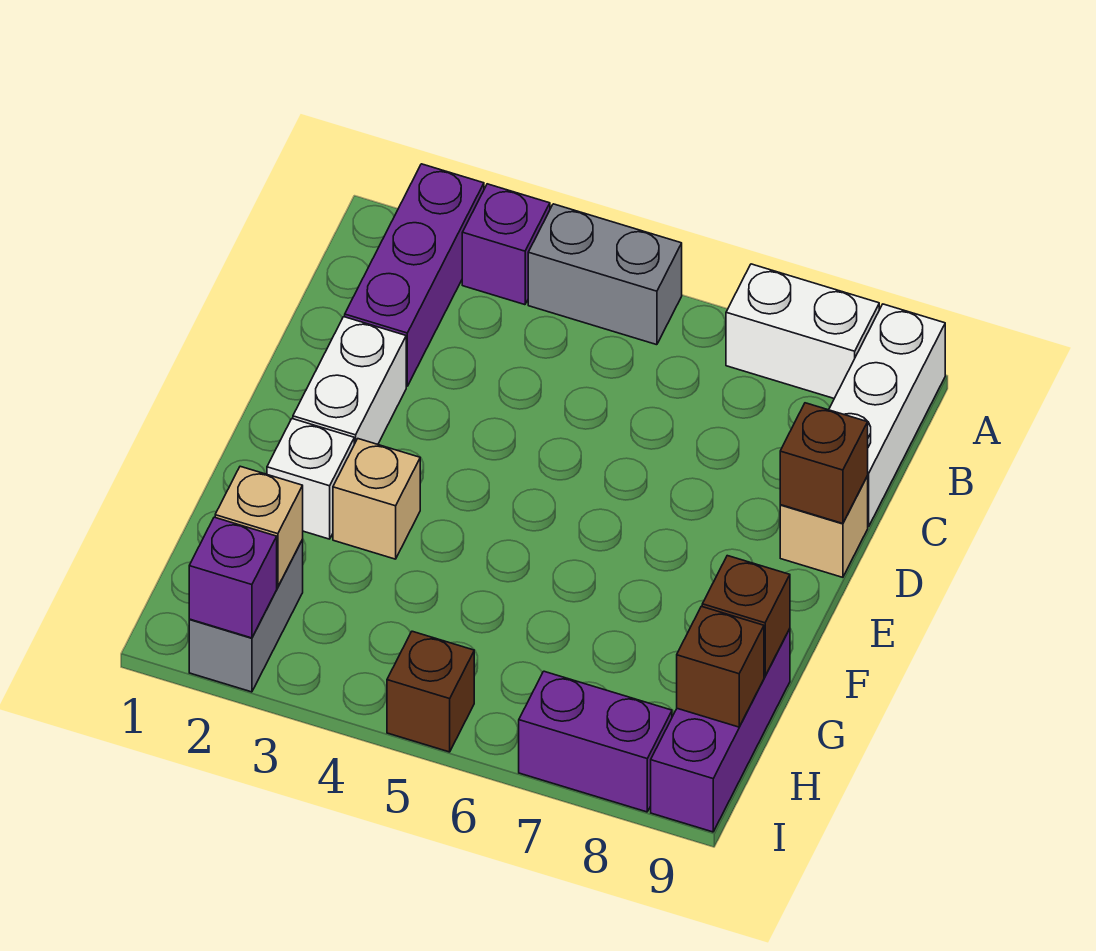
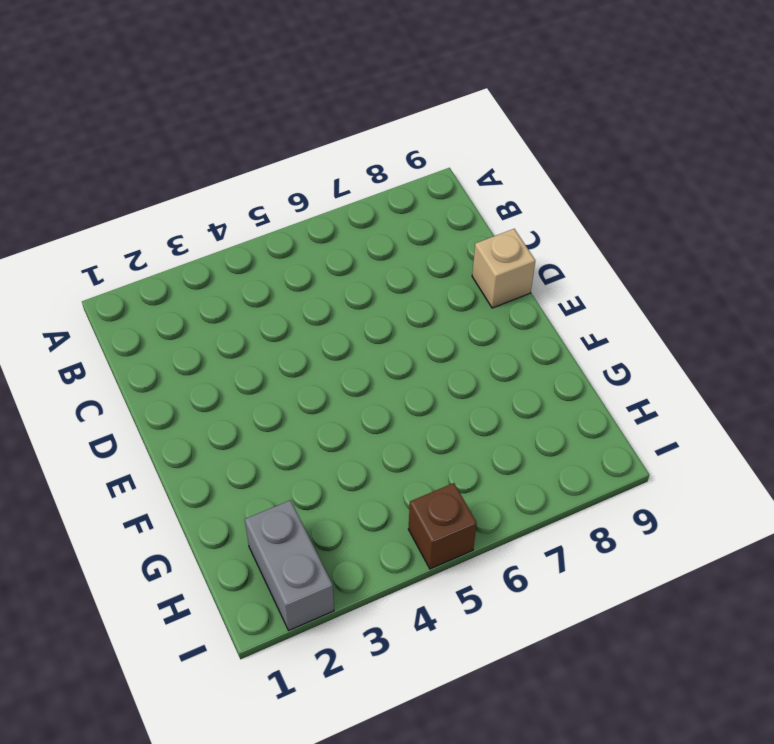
none -> purple brick A2:C2 level 1
none -> purple brick A3 level 1
none -> grey brick A4:A5 level 1

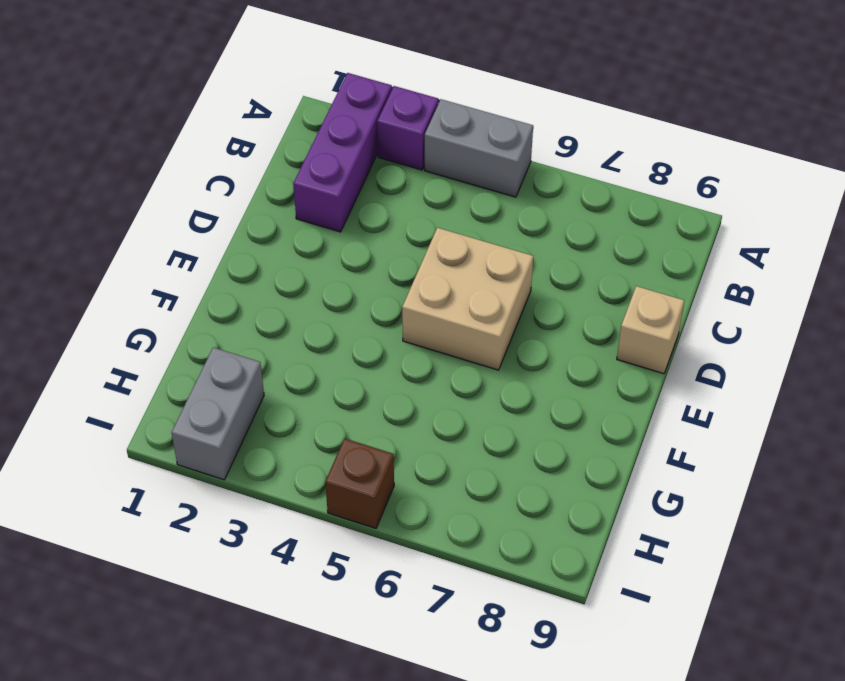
tan brick D5:E6 level 1 -> none
none -> white brick A7:A8 level 1
none -> white brick A9:C9 level 1
none -> white brick D2:E2 level 1

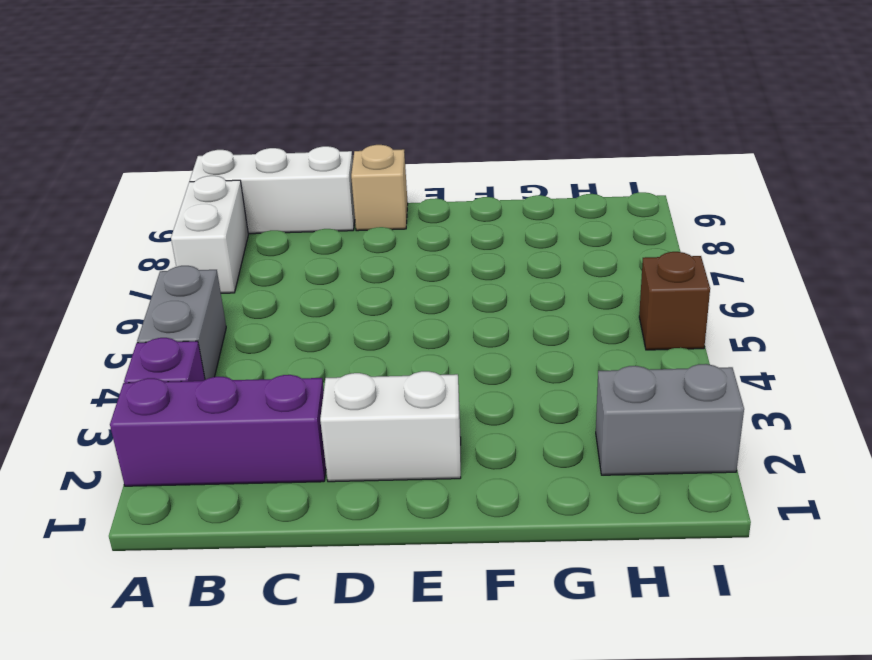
none -> white brick F2 level 1
none -> tan brick F3 level 1
none -> purple brick G9:I9 level 1

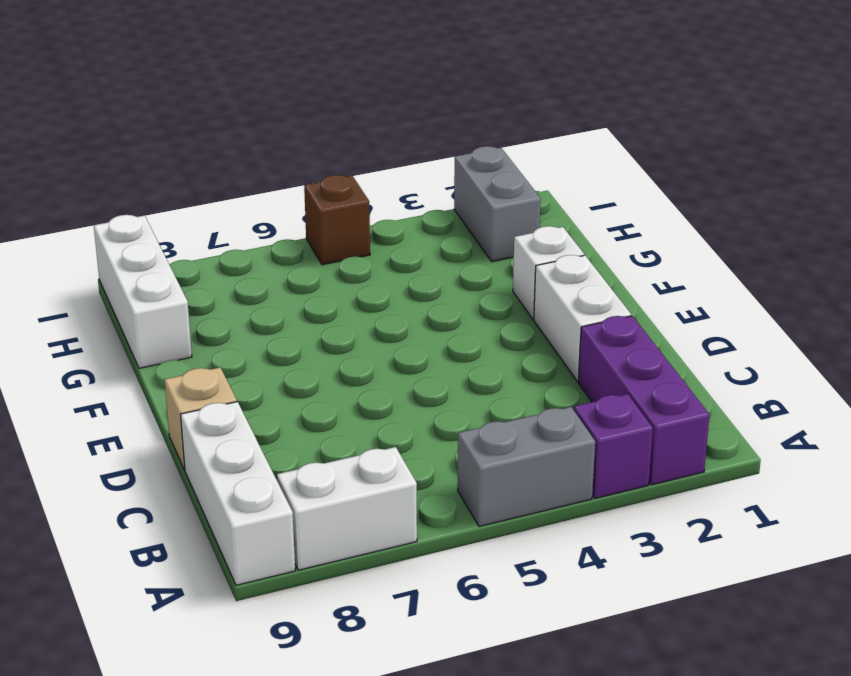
white brick G9:I9 level 1 -> purple brick G9:I9 level 1
none -> tan brick F3 level 1
none -> purple brick I7:I8 level 1
none -> brown brick D9 level 2

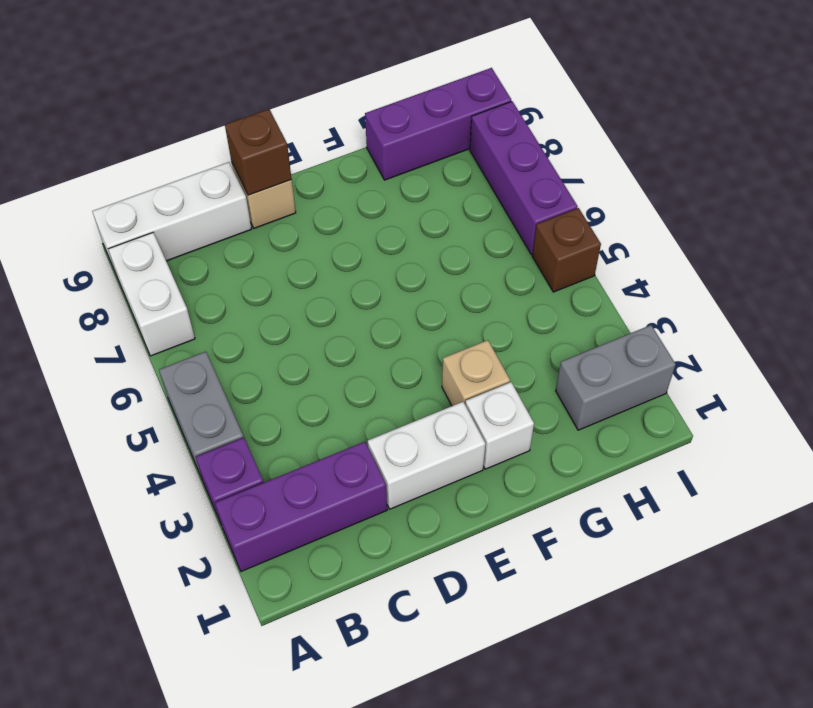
purple brick I6:I8 level 1 -> purple brick I7:I8 level 1
none -> brown brick G9 level 2
none -> tan brick H2 level 2
none -> brown brick H9 level 2

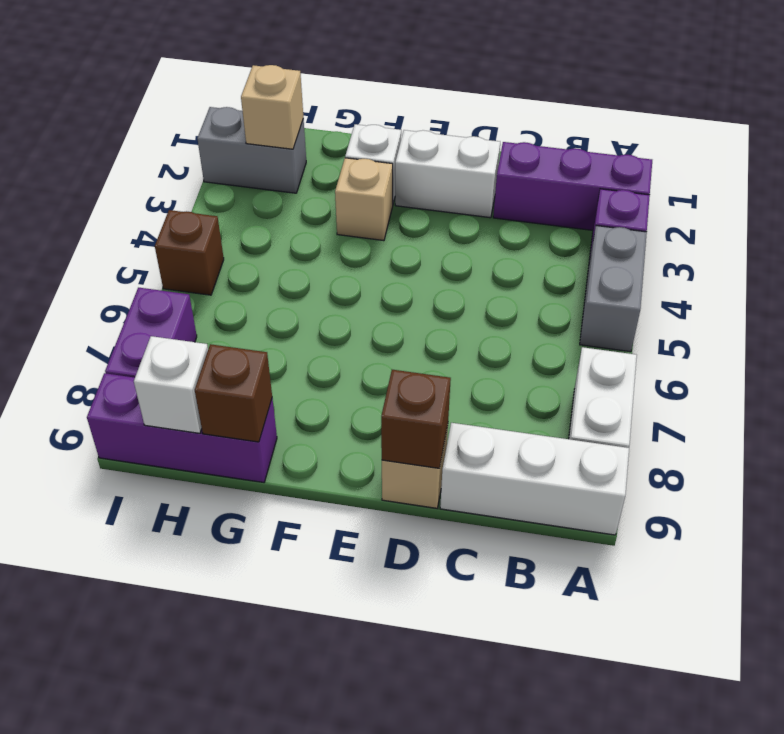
white brick H9 level 2 -> brown brick H9 level 2
none -> purple brick I2 level 2

